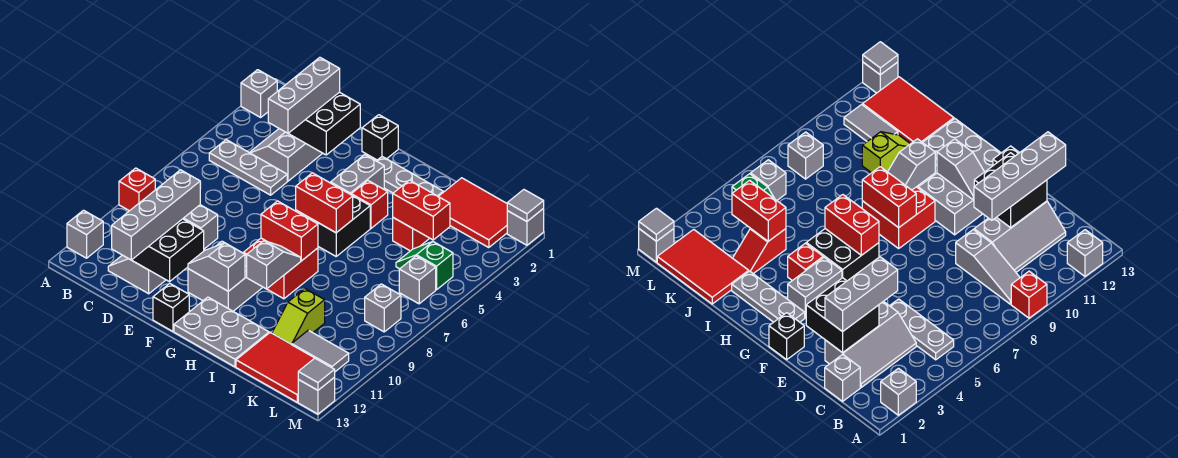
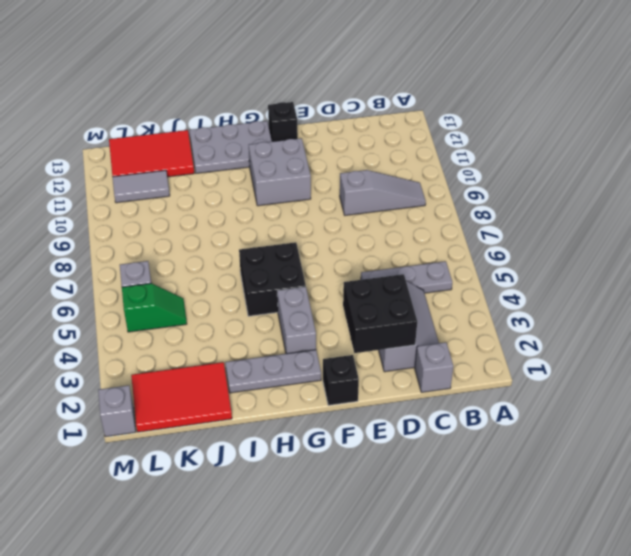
none -> grey brick A2 level 1
none -> red brick A9 level 1
none -> grey brick A12 level 1
none -> grey slope C10:D12 level 1 top D

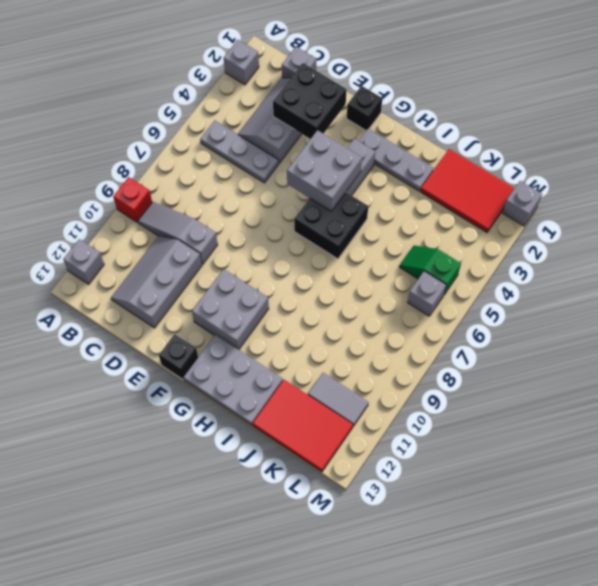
grey brick F4:G5 level 2 -> none
none -> red brick G8:H9 level 1
none -> red brick H4 level 1
none -> red slope J3:J4 level 1 top 4
none -> lime slope J10:J11 level 1 top 10

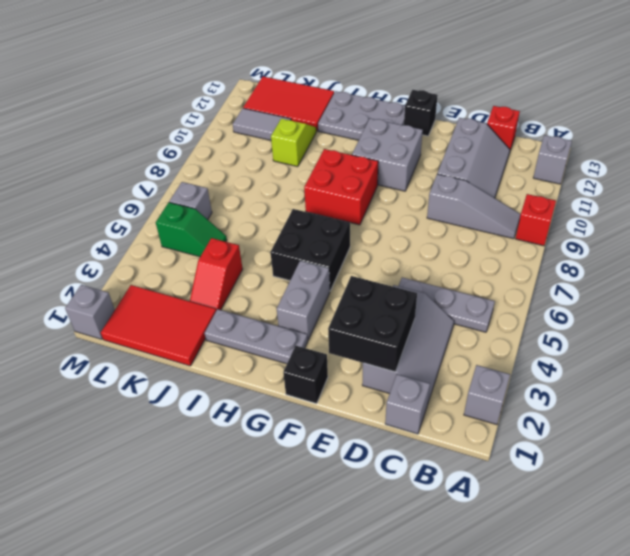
red brick C13 level 1 -> red brick H4 level 1
none -> grey brick L8 level 1
none -> grey brick M13 level 1
none -> black brick D11:E12 level 2
none -> grey slope F11:G11 level 2 top G

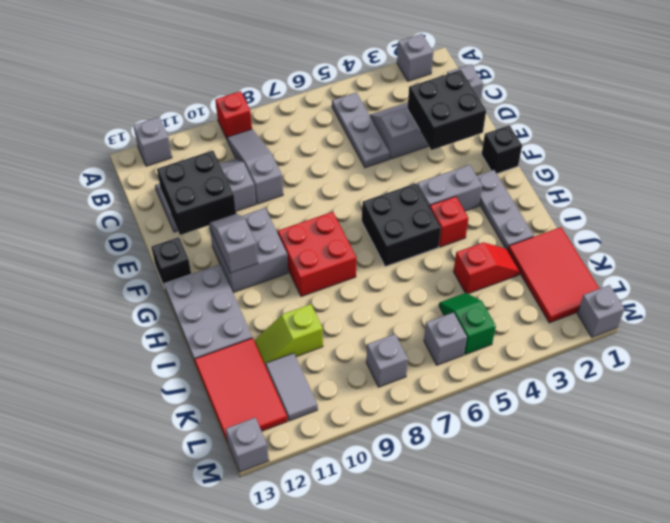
none -> red brick G6:H6 level 2
none -> red brick G8:H8 level 2
none -> grey slope H9:H10 level 2 top 10
none -> red brick J4:K4 level 2

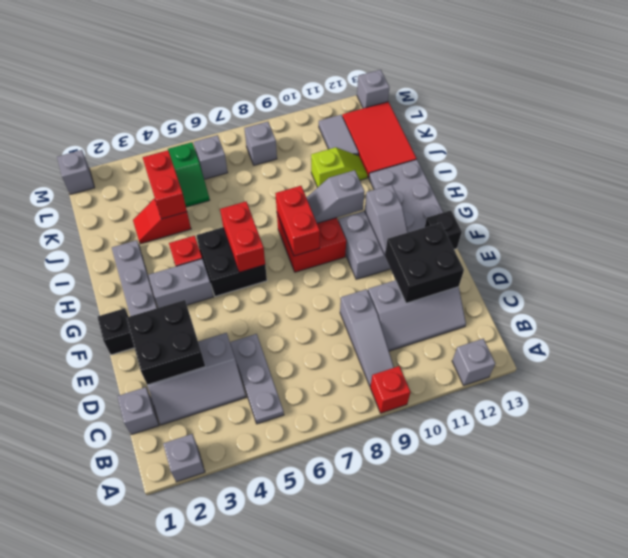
none -> red tile J1:L2 level 1
none -> grey tile M1 level 2
none -> grey tile M13 level 2
none -> grey brick D2:D4 level 3

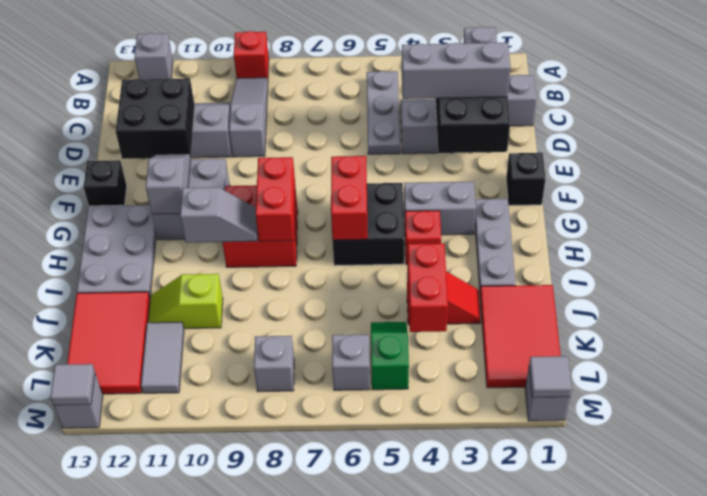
none -> grey brick D10:D13 level 3

